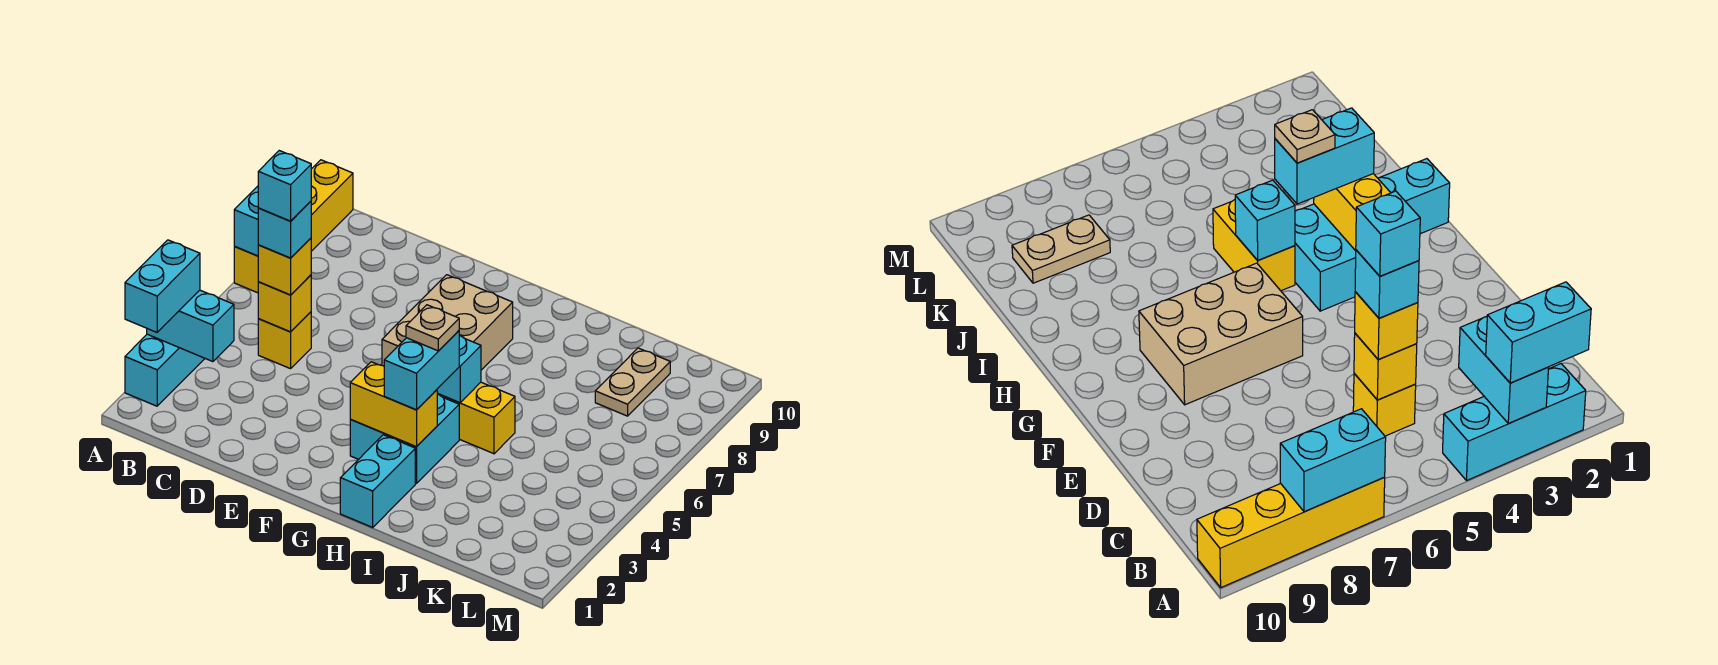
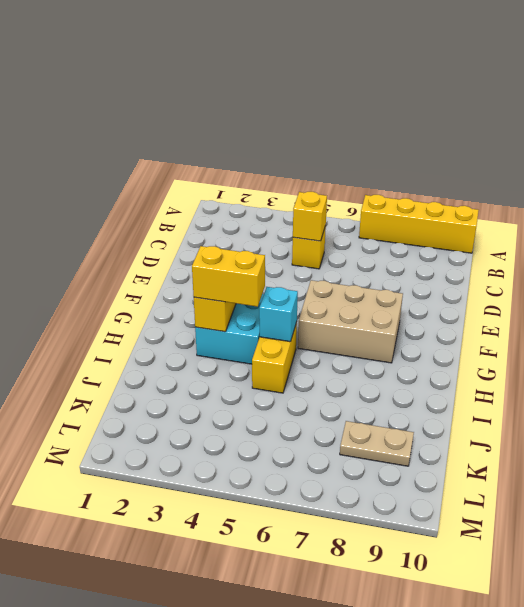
yellow brick H3:H4 level 3 -> cyan brick H3:H4 level 3
none -> cyan brick A2:A4 level 1
none -> cyan brick H1:H2 level 1
none -> cyan brick A3:B3 level 2

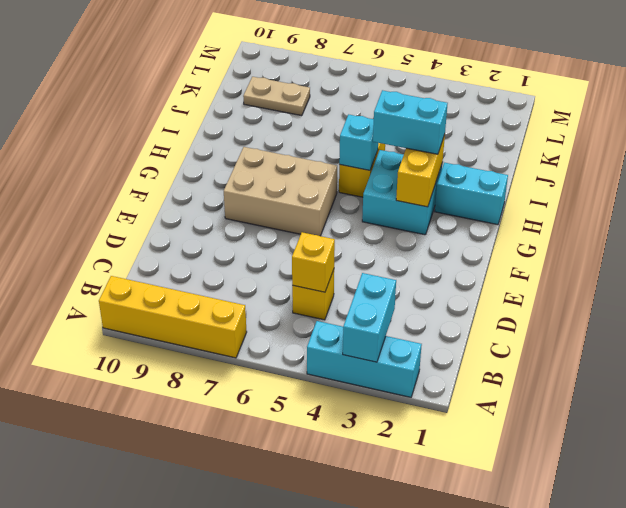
none -> cyan brick A7:A8 level 2
none -> cyan brick A2:A3 level 3
none -> yellow brick C5 level 3

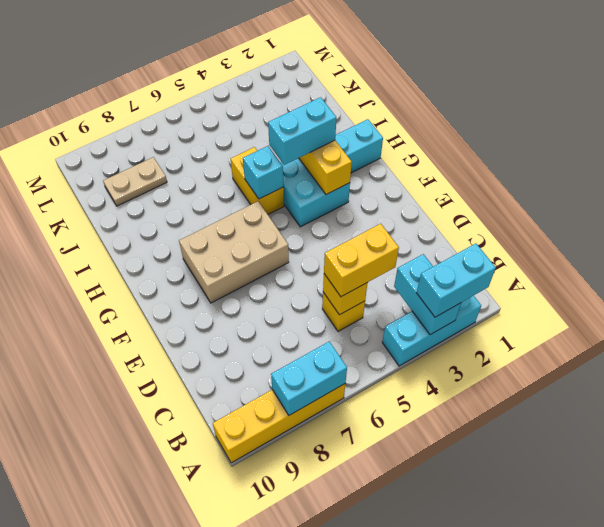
yellow brick C4:C5 level 3 -> yellow brick C5 level 3
none -> cyan brick C5 level 4
none -> tan plate H4 level 4
none -> cyan brick C5 level 5

